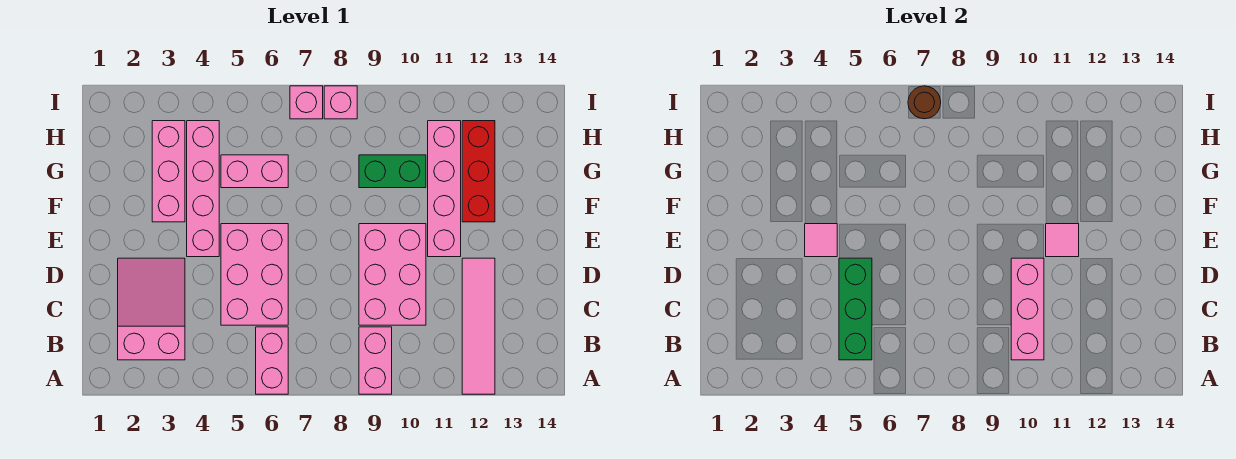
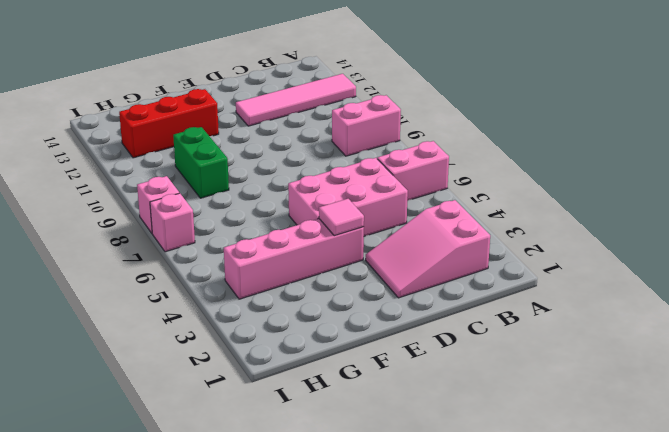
none -> pink brick C9:E10 level 1
none -> pink brick E11:H11 level 1
none -> pink brick F3:H3 level 1

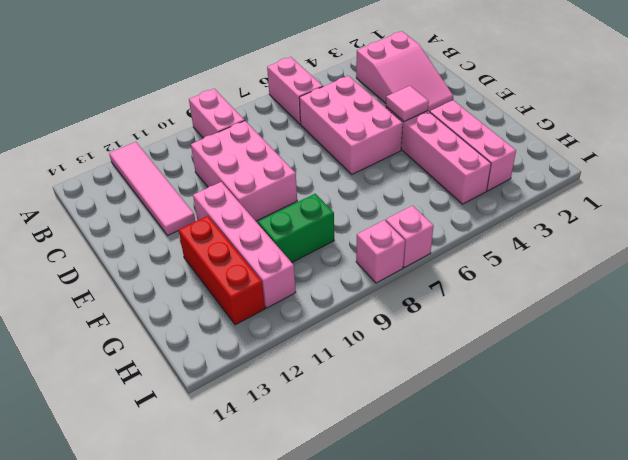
none -> pink brick G5:G6 level 1
none -> green brick B5:D5 level 2
none -> pink brick B10:D10 level 2

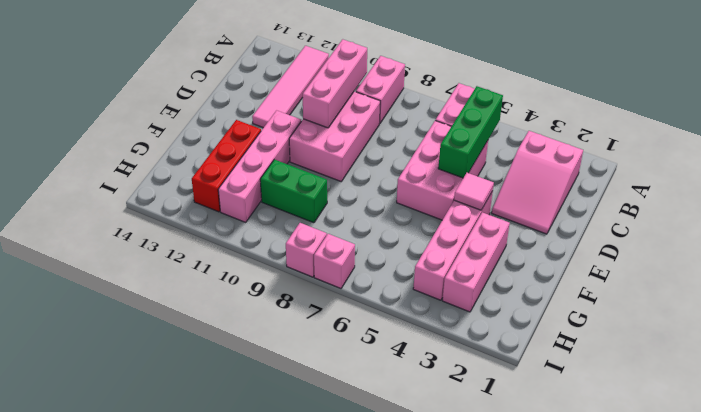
none -> pink brick G5:G6 level 1
none -> pink tile E11 level 2
none -> brown round brick I7 level 2

